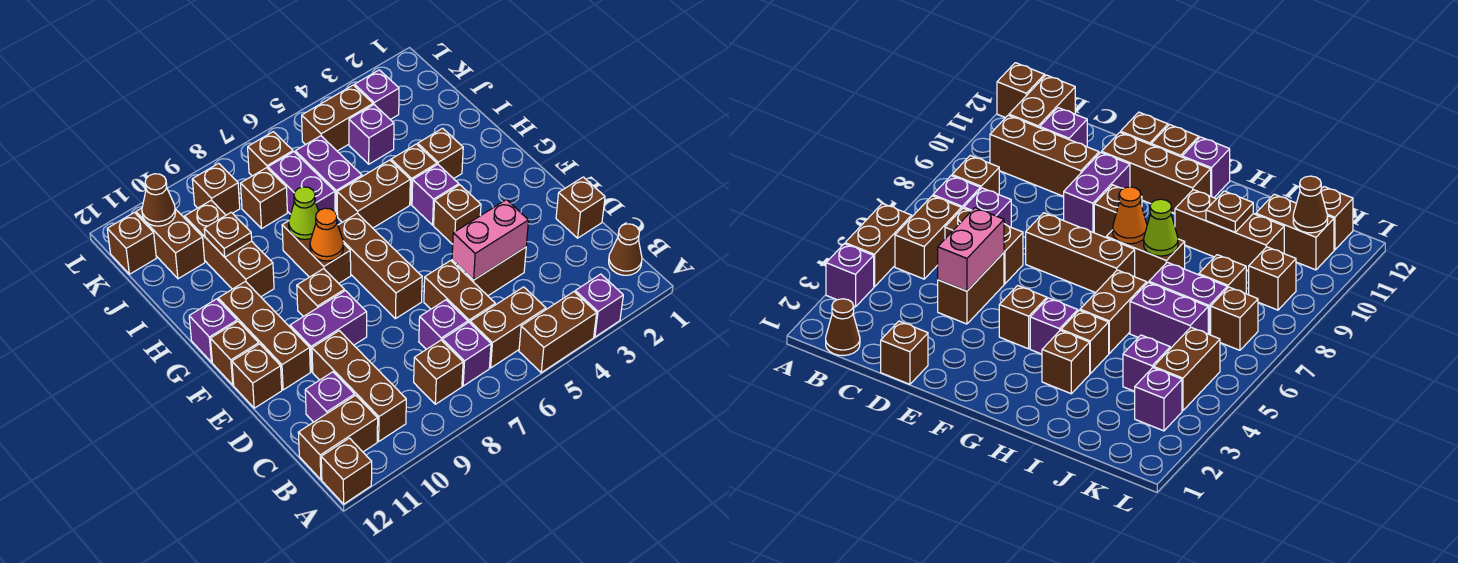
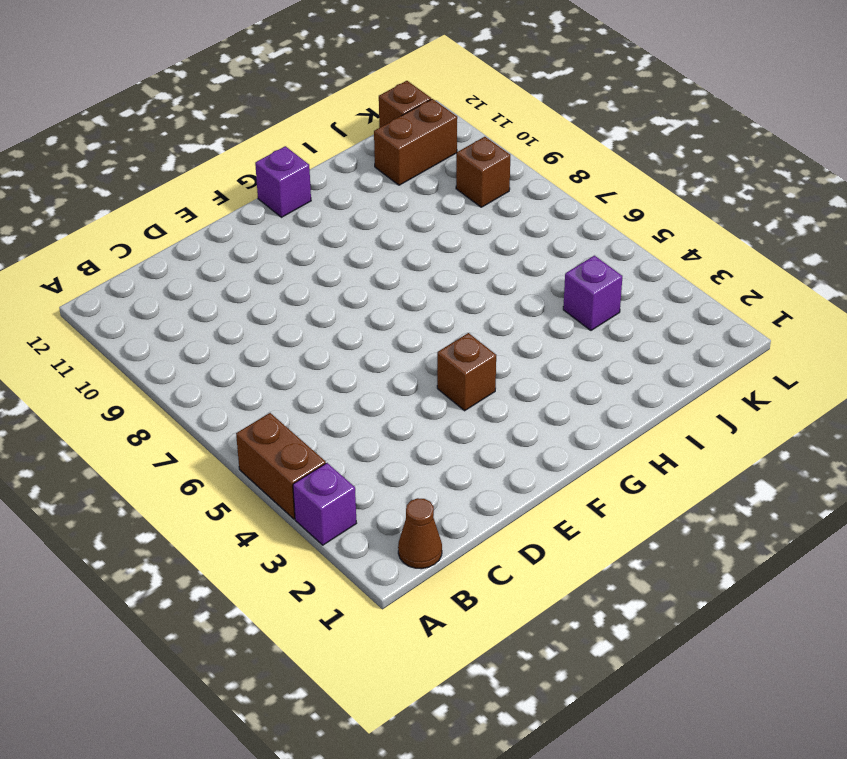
none -> brown brick A12 level 1
none -> brown brick B5:B6 level 1
none -> purple brick B7 level 1
none -> brown brick B8 level 1

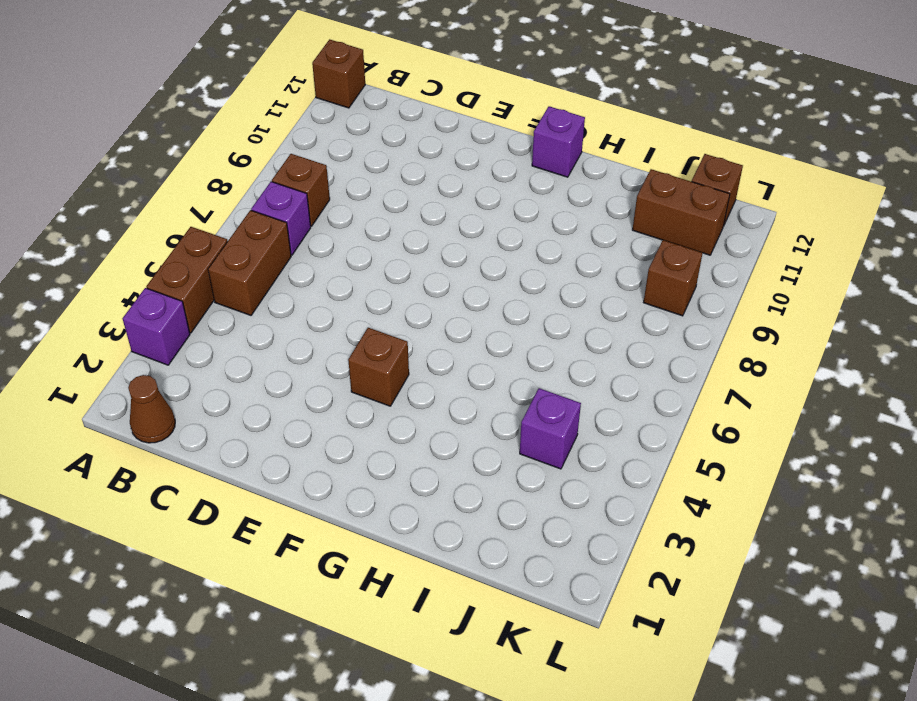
none -> brown brick B10:D10 level 1
none -> brown brick B11:B12 level 1
none -> brown brick C6:D6 level 1
none -> purple brick C7 level 1

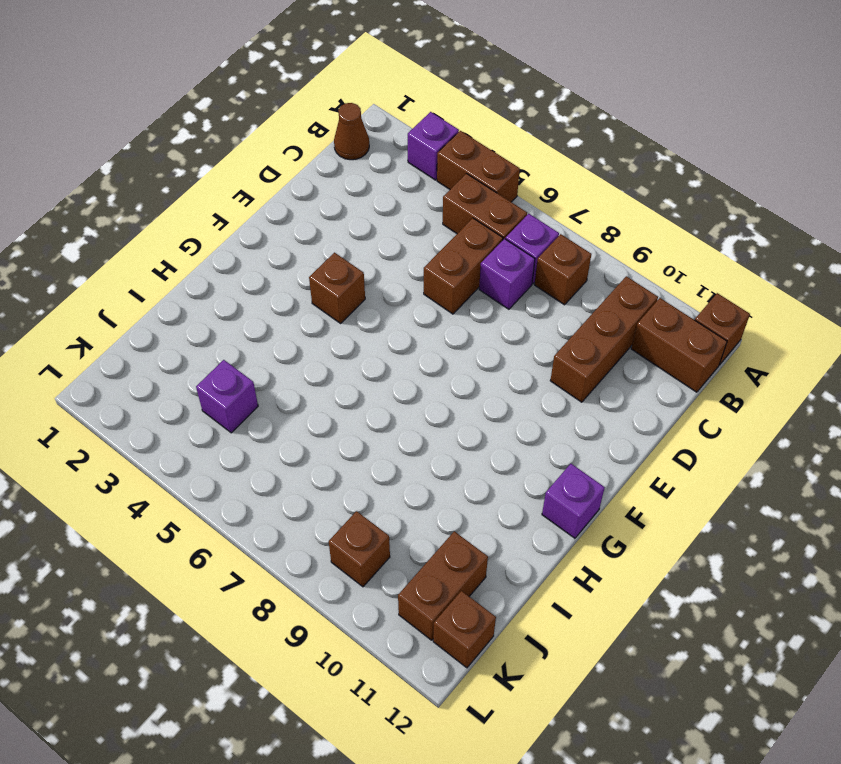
none -> purple brick C11 level 1
none -> brown brick D1 level 1
none -> brown brick D4:D5 level 1
none -> brown brick E7:G7 level 1

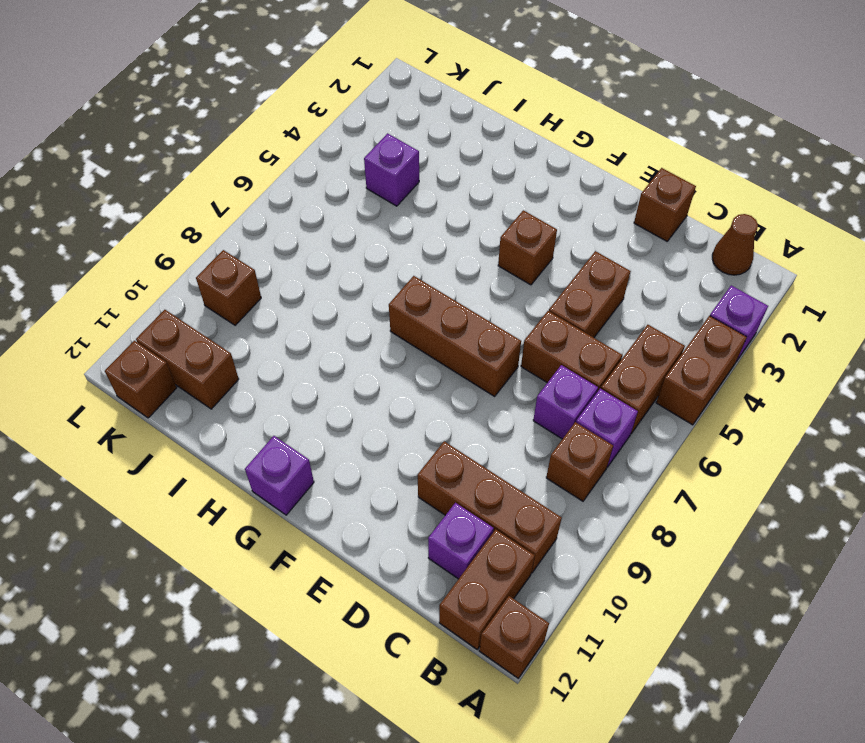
none -> purple brick E9:E10 level 1
none -> brown brick E11:G11 level 1
none -> brown brick E12 level 1
none -> brown brick F9 level 1

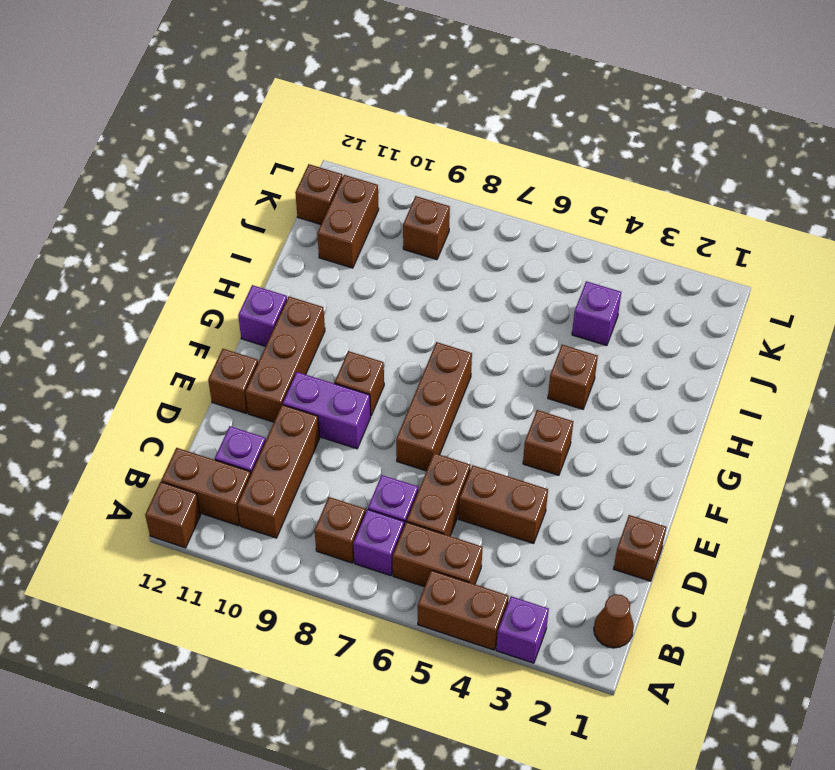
none -> brown brick F12 level 1
none -> purple brick G4 level 1
none -> brown brick G8:H8 level 1
none -> brown brick H3 level 1

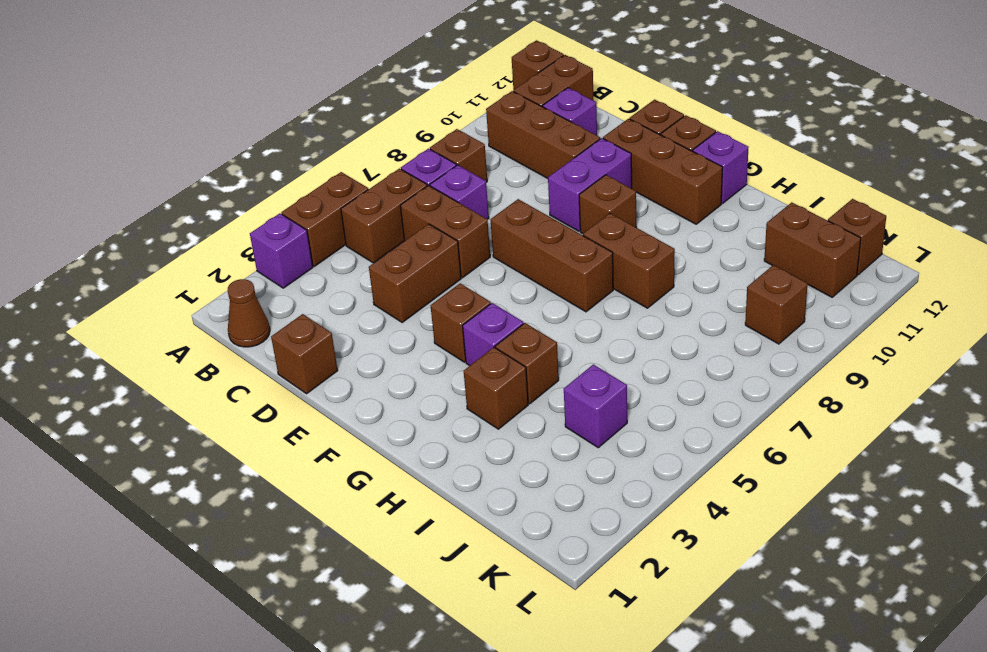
none -> brown brick H5:H6 level 1
none -> brown brick H10:J10 level 1
none -> purple brick I6:J6 level 1
none -> purple brick I7:J7 level 1

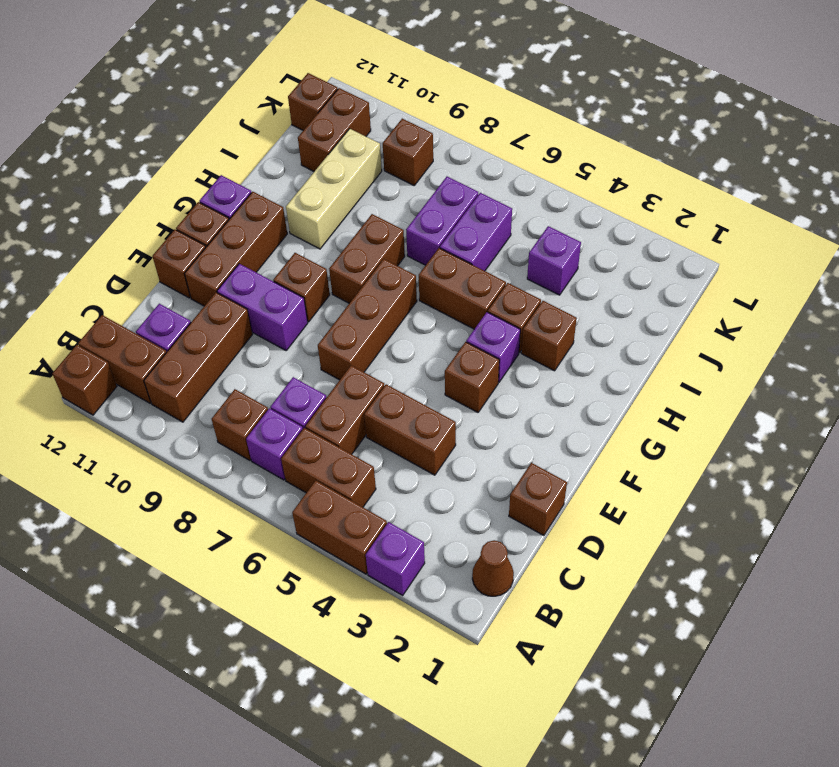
tan brick H10:J10 level 1 -> brown brick H10:J10 level 1
none -> brown brick J8 level 1
none -> purple brick K3 level 1
none -> brown brick K4:K5 level 1
none -> brown brick K7 level 1

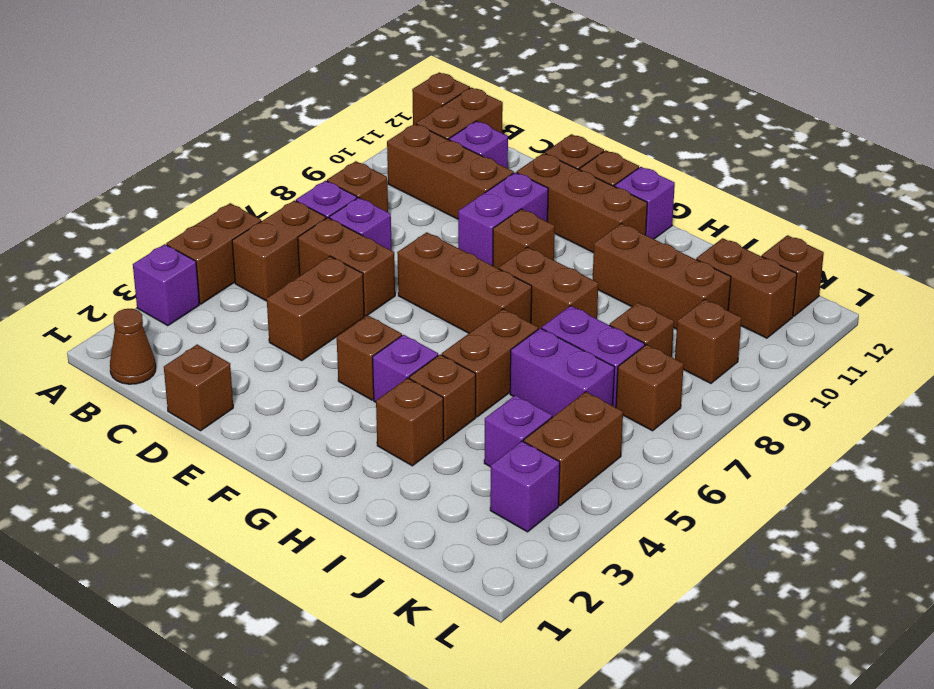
none -> pink brick D4:D5 level 2
none -> orange cone G8 level 2
none -> lime cone H8 level 2
none -> brown plate I10 level 2

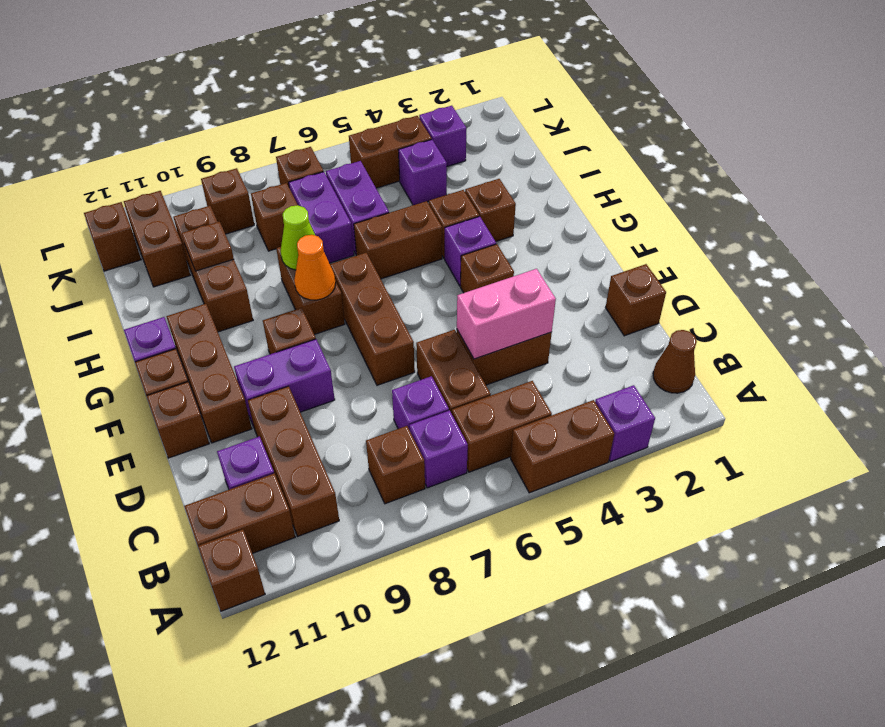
none -> brown cone K11 level 2

